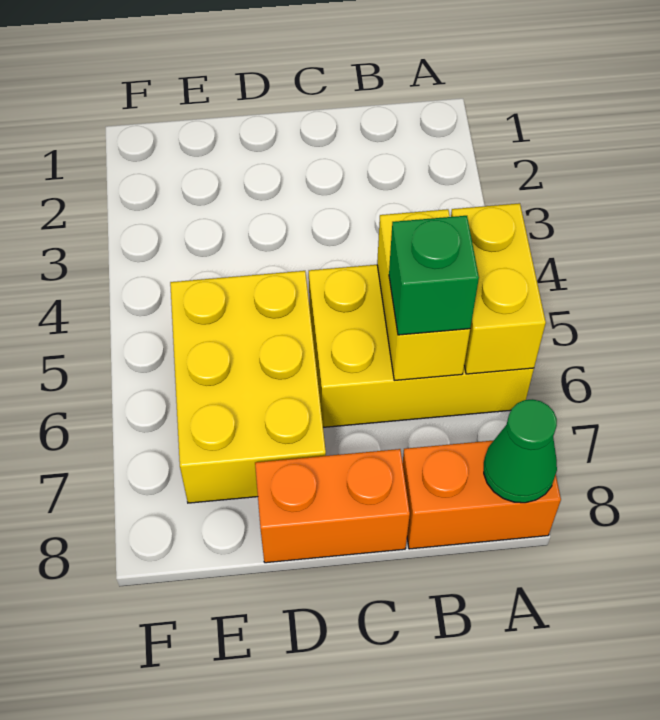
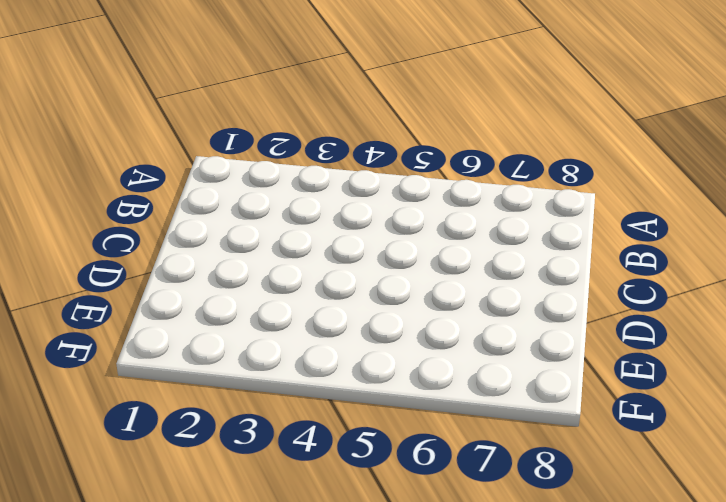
none -> yellow brick A5:C6 level 1
none -> orange brick A8:B8 level 1

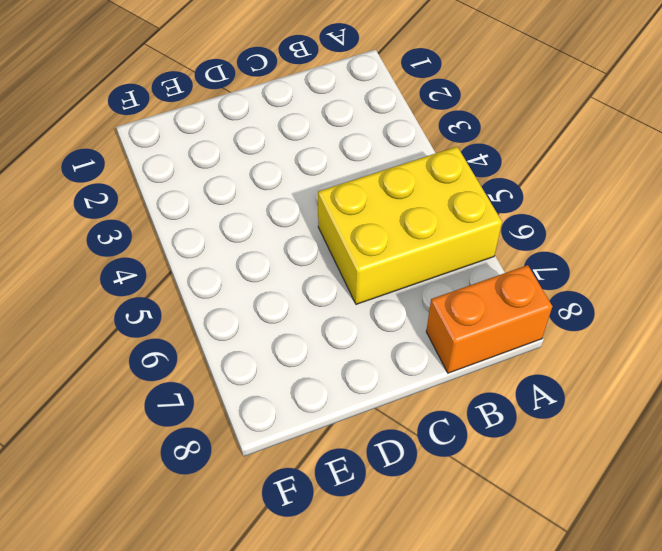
none -> orange brick C8:D8 level 1
none -> yellow brick D5:E7 level 1

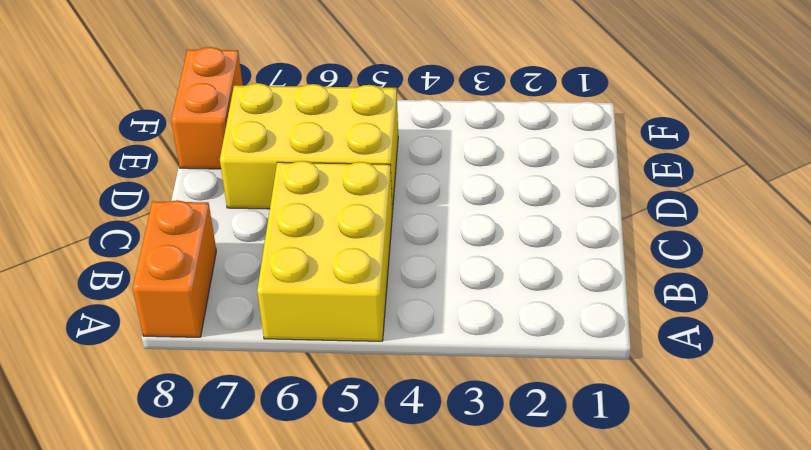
orange brick E8:F8 level 1 -> orange brick C8:D8 level 1
none -> yellow brick A5:A6 level 2
none -> green cone A8 level 2

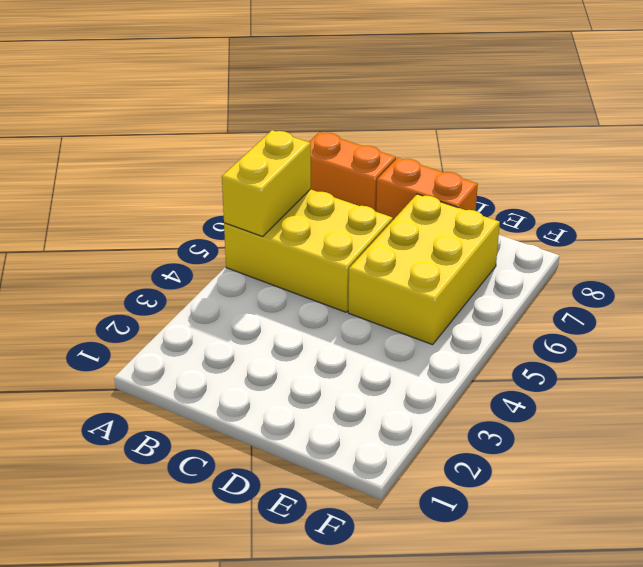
none -> green cone A8 level 2
none -> yellow brick B5:B6 level 2

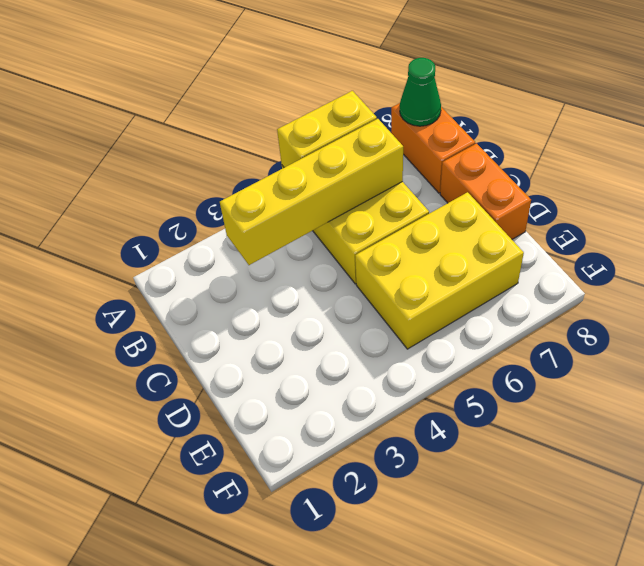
yellow brick B3:B6 level 2 -> yellow brick B5:B6 level 2
none -> green brick B6 level 3

